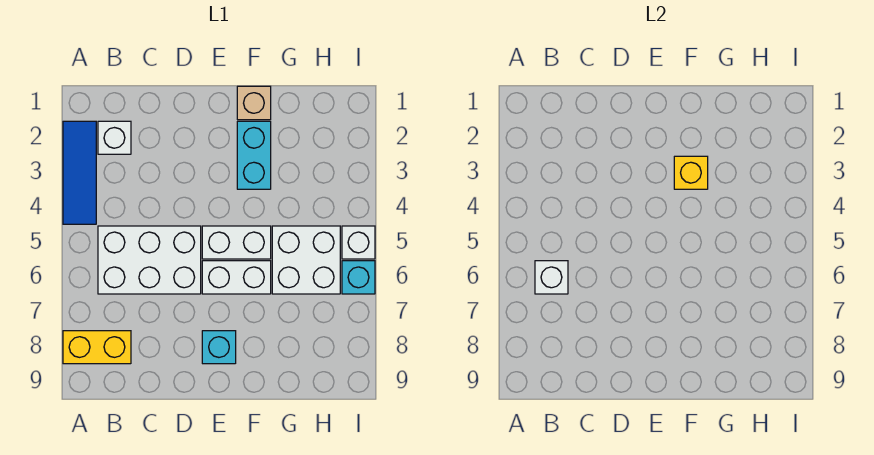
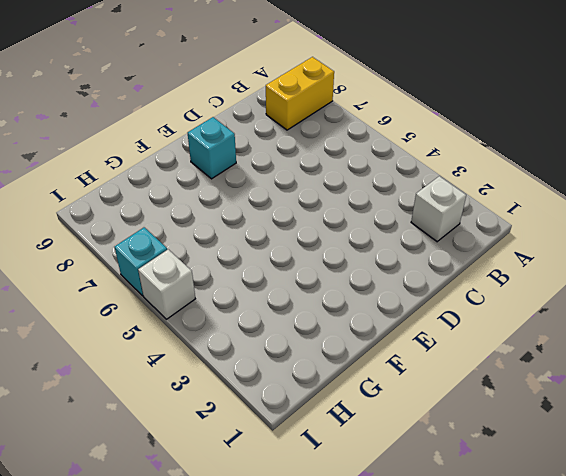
none -> blue tile A2:A4 level 1
none -> white brick B5:D6 level 1
none -> white brick E5:F5 level 1

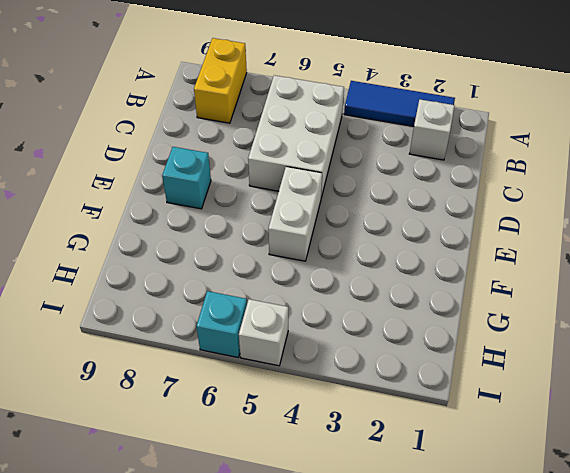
none -> white brick E6:F6 level 1
none -> tan brick F1 level 1
none -> cyan brick F2:F3 level 1

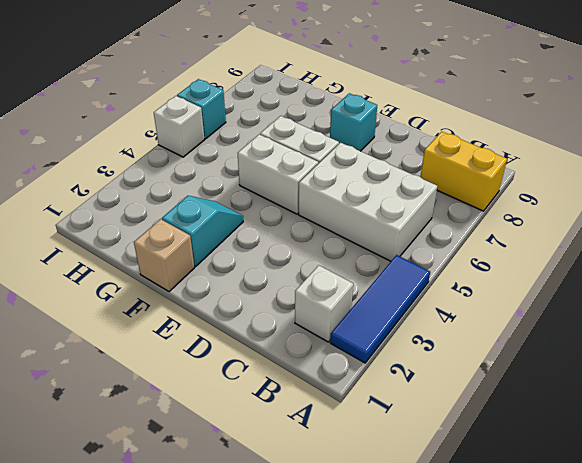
cyan slope F2:F3 level 1 top 2 -> cyan brick F2:F3 level 1
none -> white brick G5:H6 level 1
none -> white brick B6 level 2
none -> yellow brick F3 level 2

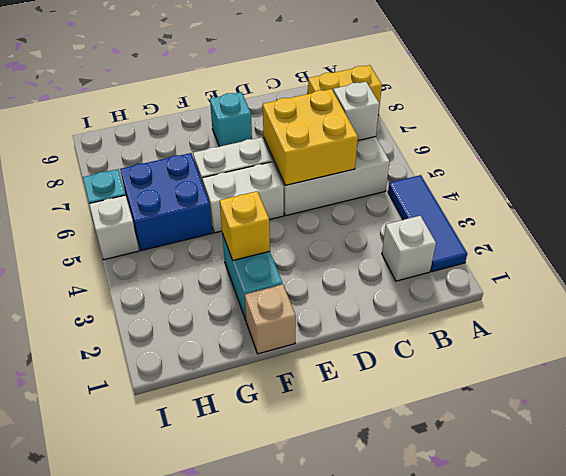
yellow brick C5:D6 level 2 -> none
blue brick G5:H6 level 1 -> white brick G5:H6 level 1

